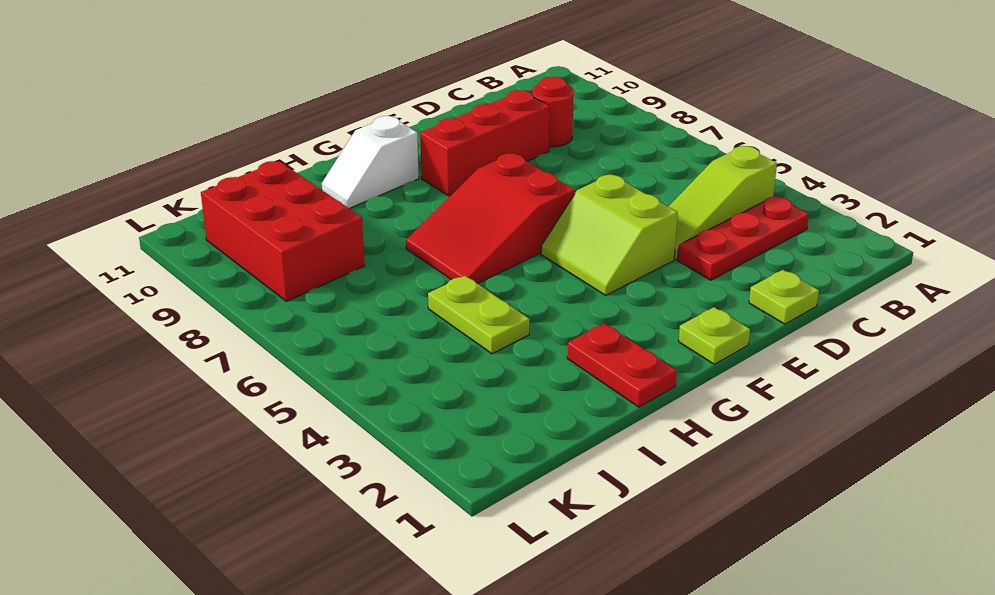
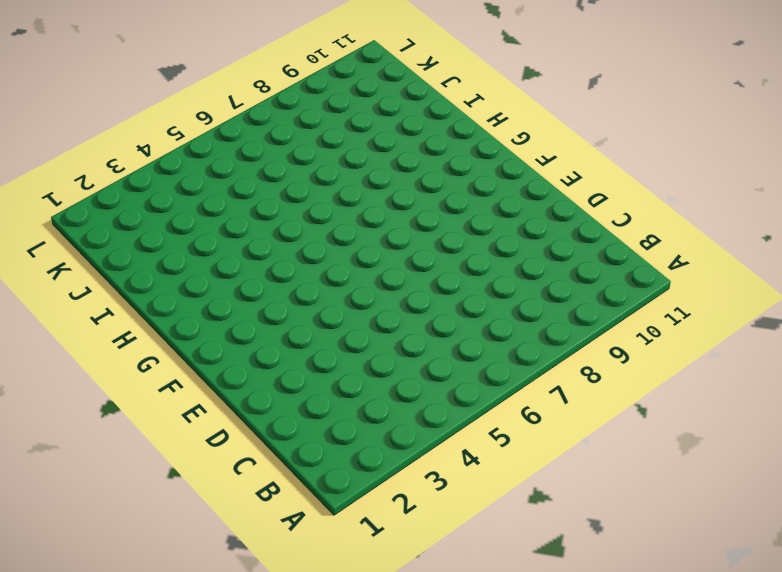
none -> red plate B3:D3 level 1
none -> lime slope B4:D4 level 1 top B
none -> red round brick C9 level 1

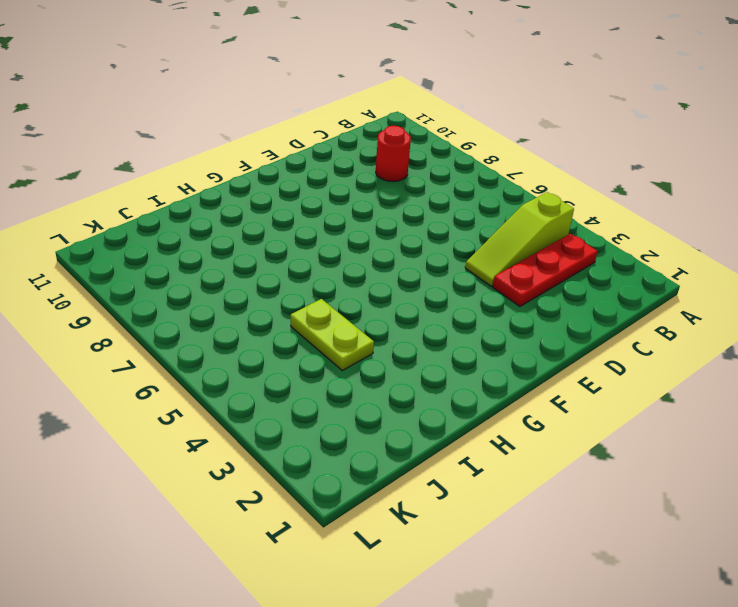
none -> lime plate D1 level 1
none -> red brick D9:F9 level 1
none -> lime slope E4:F5 level 1 top E

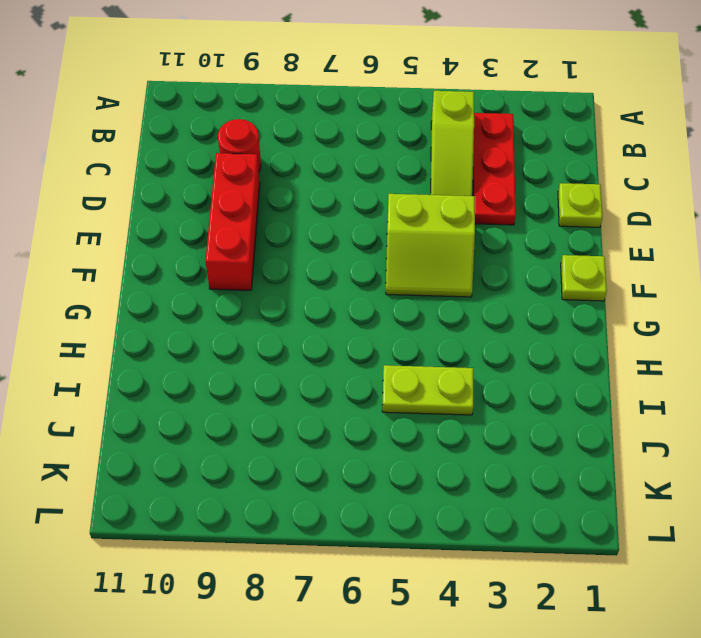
none -> red slope F6:H7 level 1 top F
none -> white slope G10:H10 level 1 top G
none -> red plate H1:H2 level 1

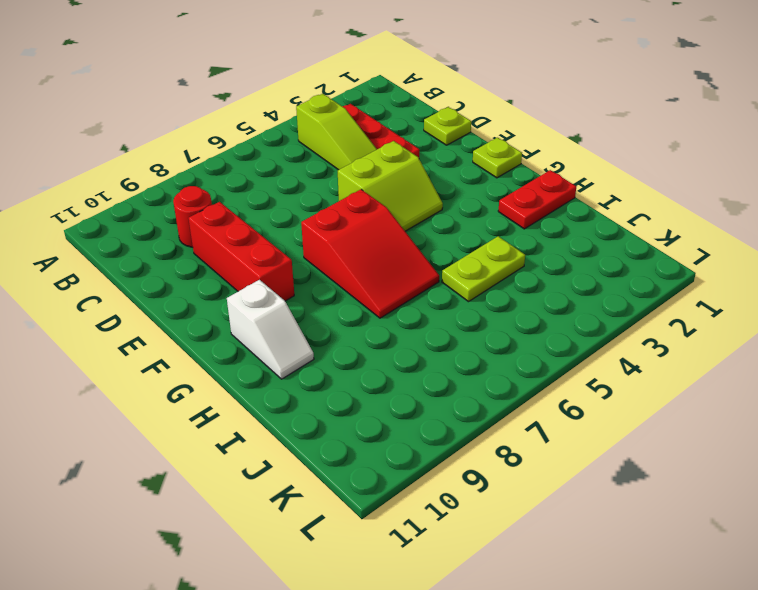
none -> red brick J8:K10 level 1

